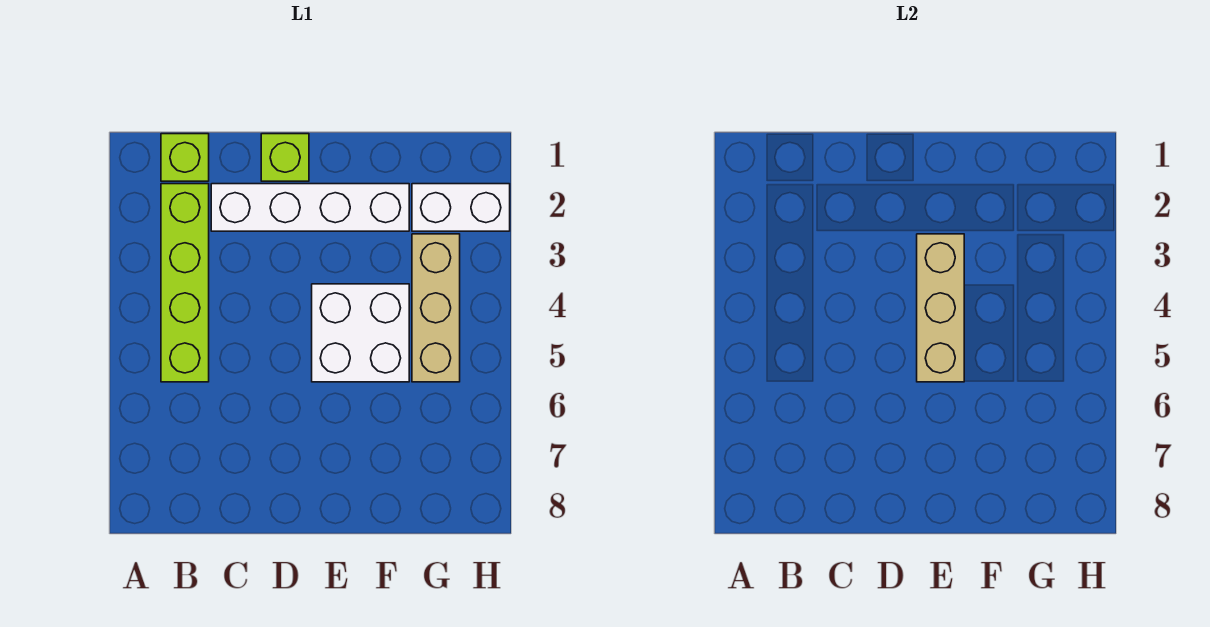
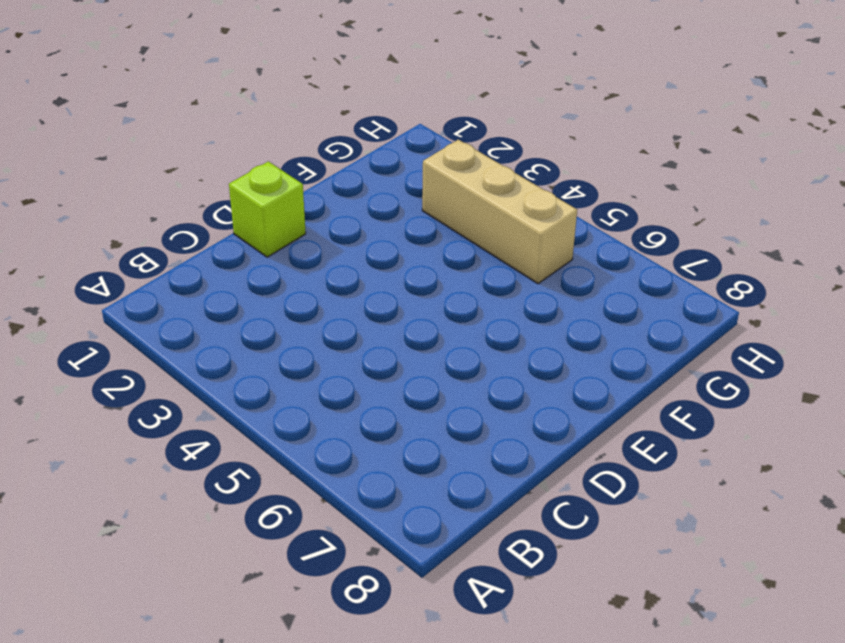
none -> lime brick B1 level 1
none -> lime brick B2:B5 level 1

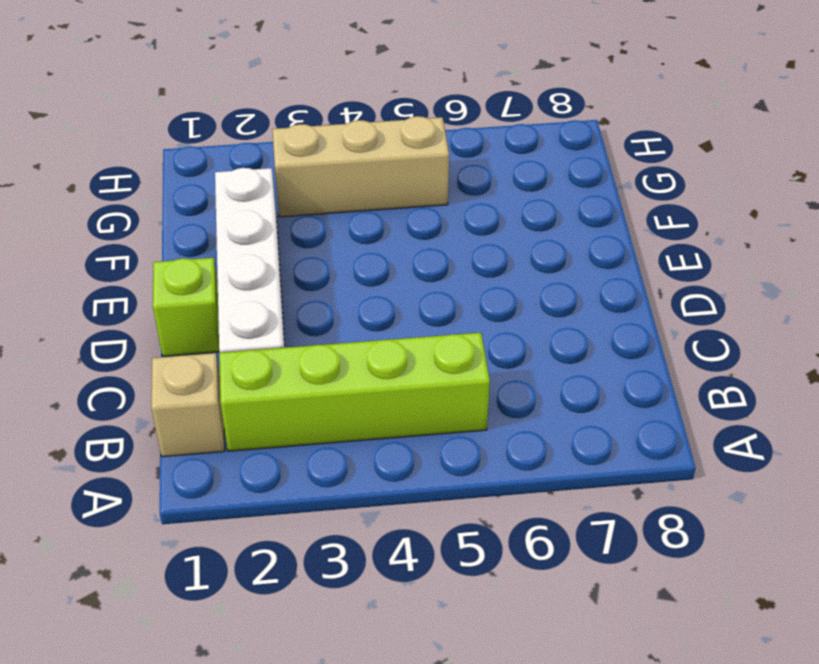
tan brick B1 level 1 -> lime brick B1 level 1
none -> white brick E4:F5 level 1
none -> white brick G2:H2 level 1

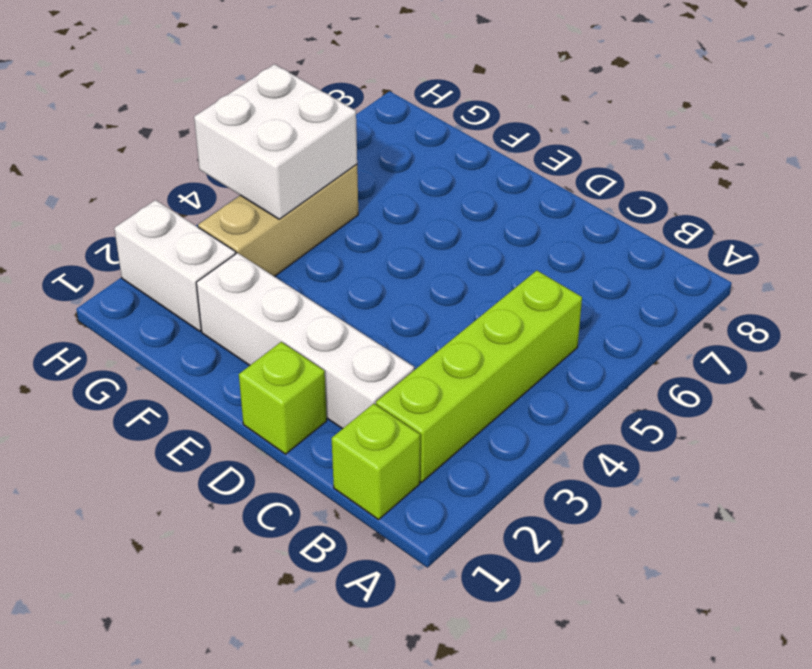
white brick G4:H5 level 2 -> white brick E4:F5 level 1
none -> tan brick E3:E5 level 2

